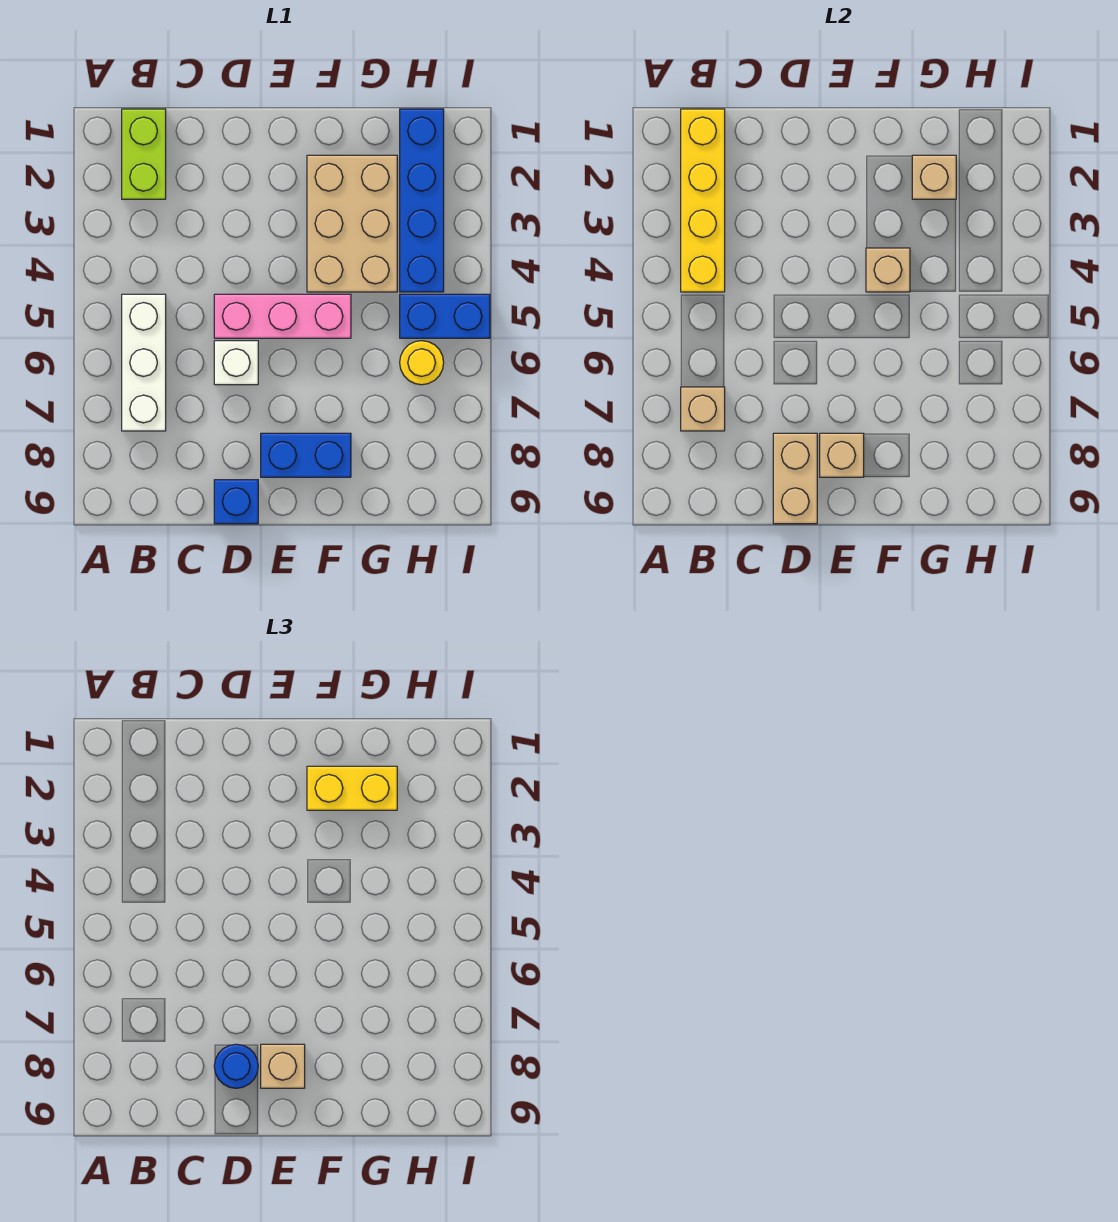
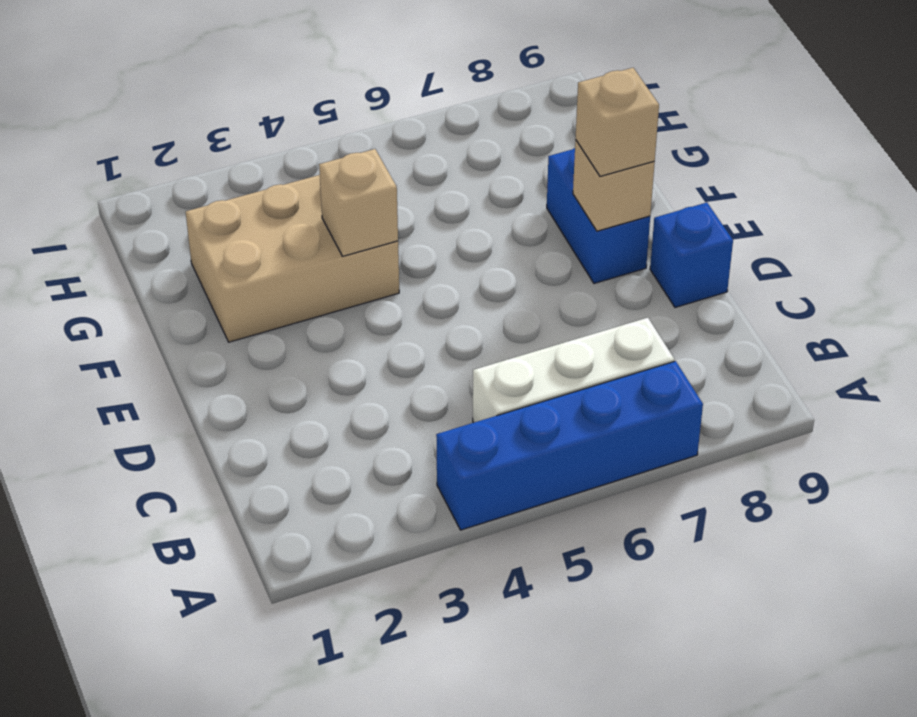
blue brick A4:A7 level 1 -> blue brick H1:H4 level 1
none -> lime brick B1:B2 level 1
none -> pink brick D5:F5 level 1
none -> white brick D6 level 1

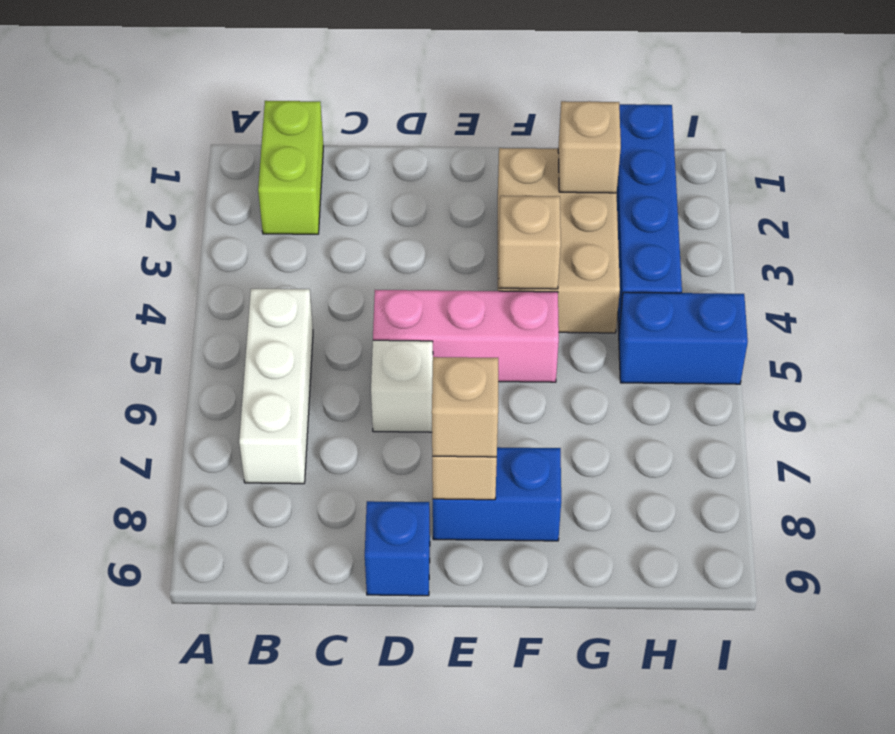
none -> yellow round brick H6 level 1
none -> yellow brick B1:B4 level 2
none -> tan brick B7 level 2

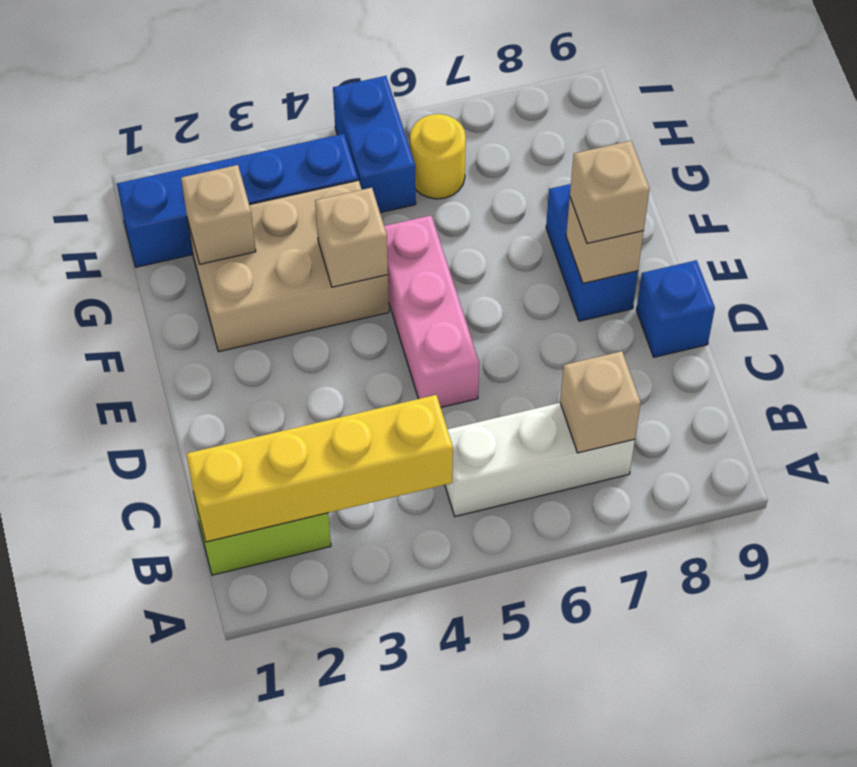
none -> white brick D6 level 1
none -> tan brick D8:D9 level 2
none -> blue round brick D8 level 3

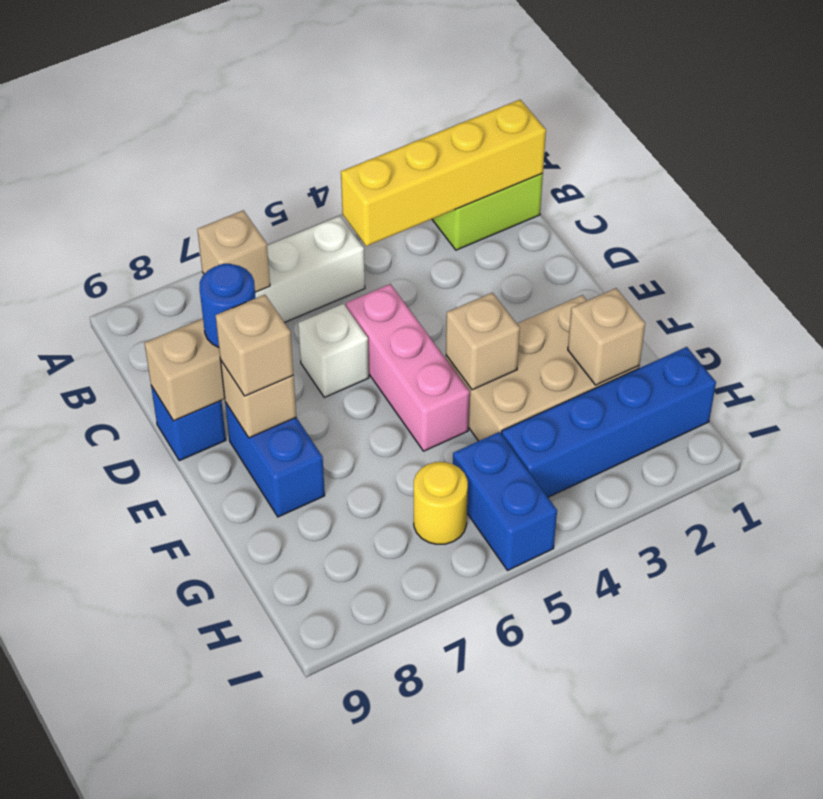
none -> yellow brick F2:G2 level 3

